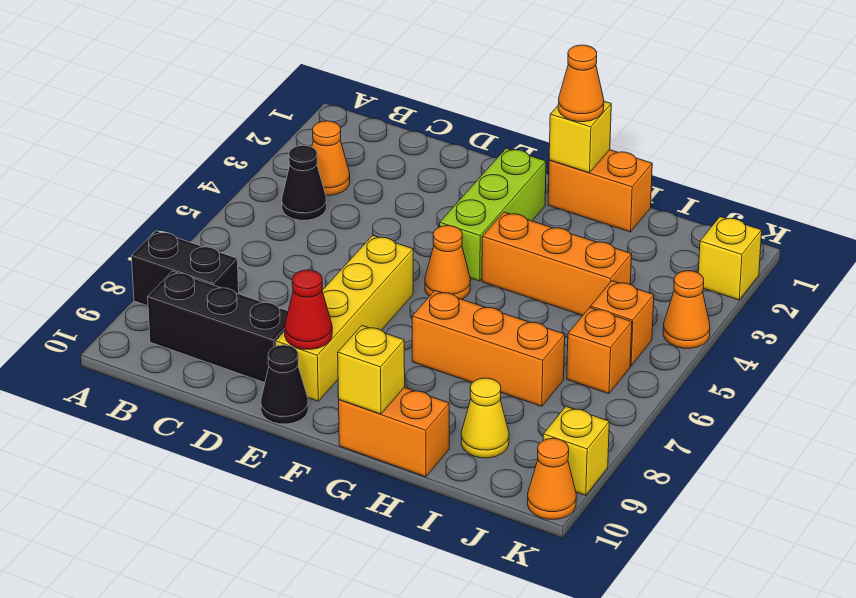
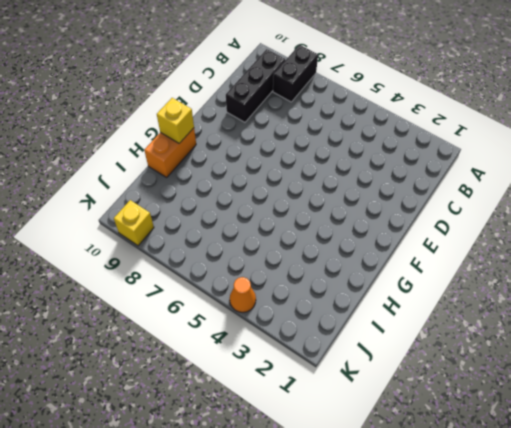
none -> orange cone B3 level 1
none -> black cone B4 level 1
none -> yellow brick E6:E9 level 1

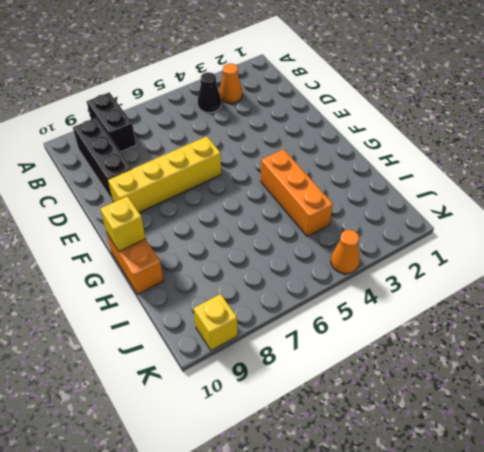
none -> black cone E10 level 1
none -> lime brick F2:F4 level 1
none -> orange cone F5 level 1

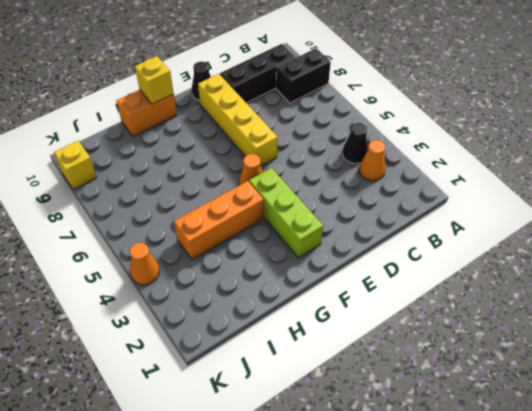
none -> orange brick G1:H1 level 1
none -> orange brick G7:I7 level 1
none -> yellow cone I9 level 1

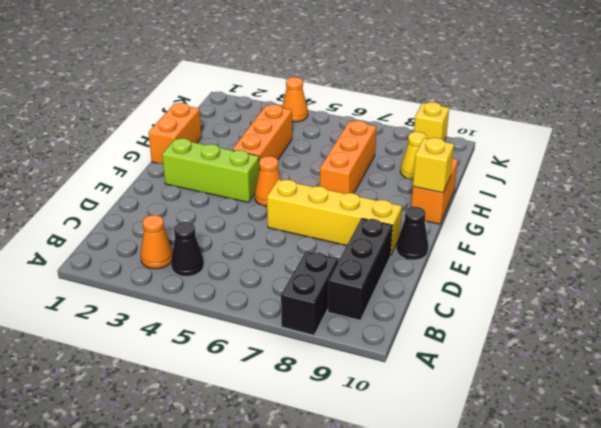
none -> orange brick J5 level 1
none -> orange brick J6 level 1
none -> yellow brick K2 level 1

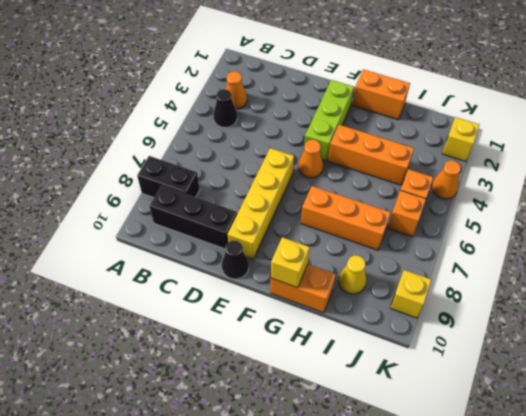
none -> orange cone K10 level 1
none -> red cone E9 level 2
none -> yellow brick G1 level 2

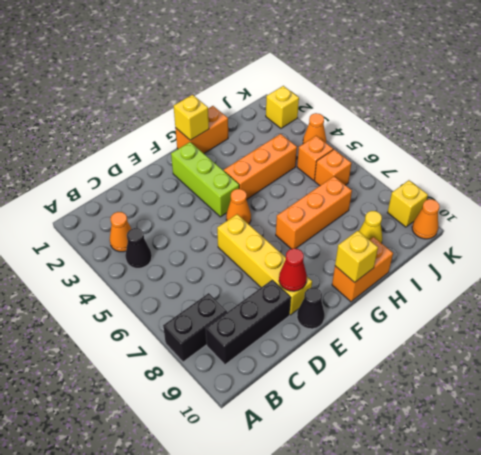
none -> orange cone G1 level 3

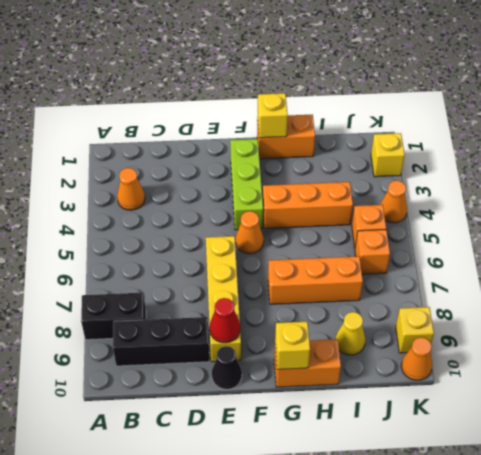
none -> black cone B4 level 1
none -> orange cone G1 level 3

